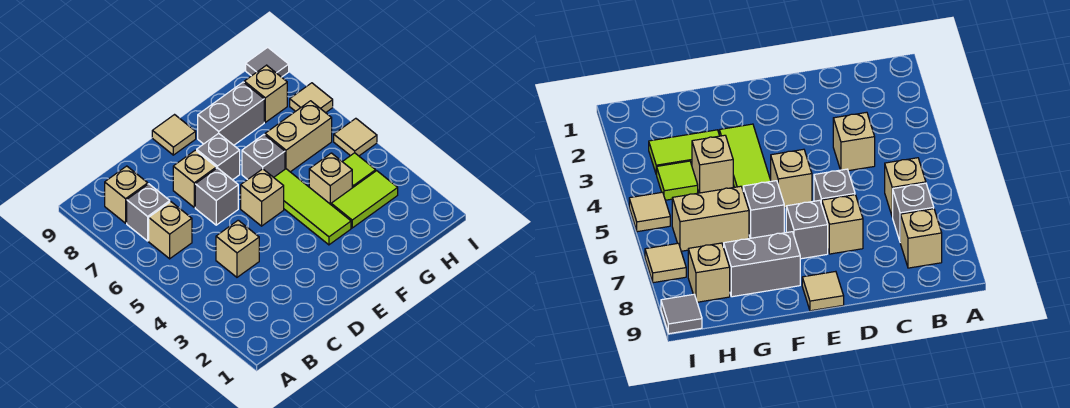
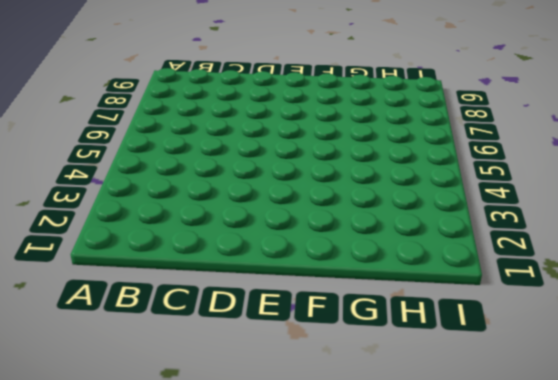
none -> tan brick B6 level 1
none -> grey brick B7 level 1
none -> tan brick B8 level 1

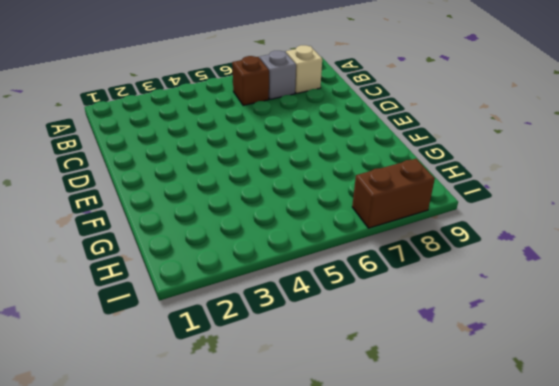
brown brick B6 level 1 -> tan brick B6 level 1
brown brick I7:I8 level 1 -> tan tile I7 level 1
none -> tan brick C4 level 1
none -> grey brick D6 level 1
none -> tan brick D7 level 1

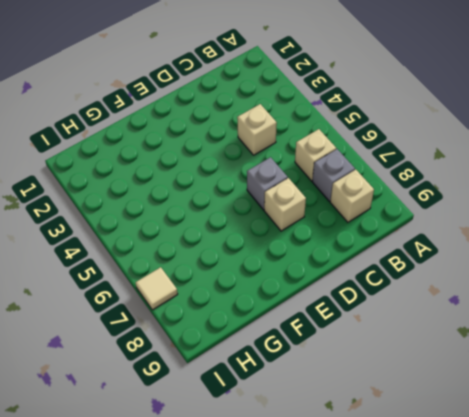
none -> tan brick E5 level 1
none -> grey brick E7 level 1
none -> tan tile E9 level 1

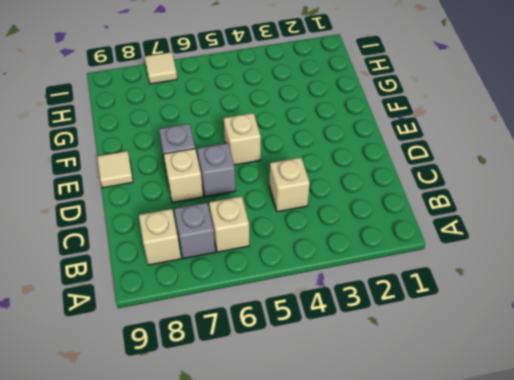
none -> lime tile F3:F5 level 1
none -> grey brick F6 level 1
none -> grey brick F8:G8 level 1

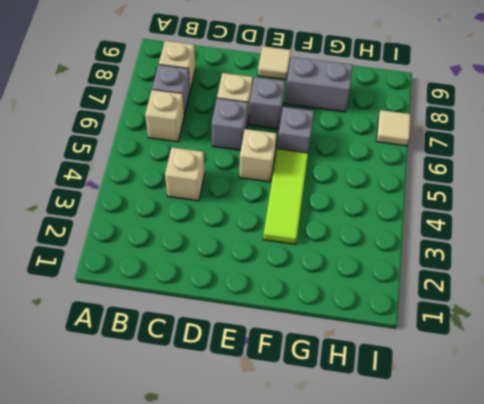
none -> lime tile G3:H3 level 1
none -> tan brick G4 level 1
none -> tan brick G6:H6 level 1

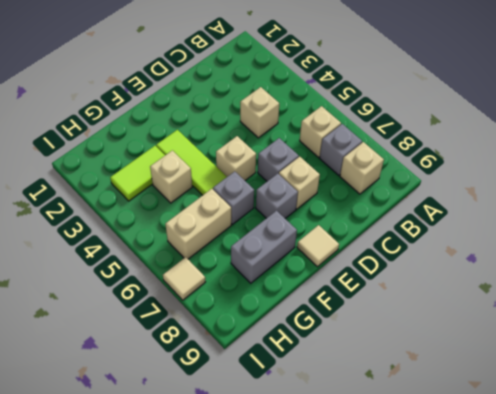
none -> lime tile H4 level 1
none -> tan brick H8 level 1
none -> tan tile I5 level 1

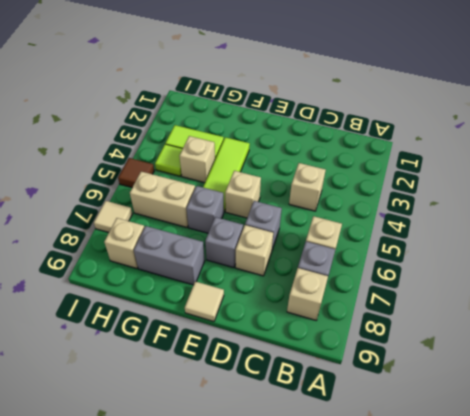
brown tile I5 level 1 -> tan tile I5 level 1
none -> grey tile I9 level 1

